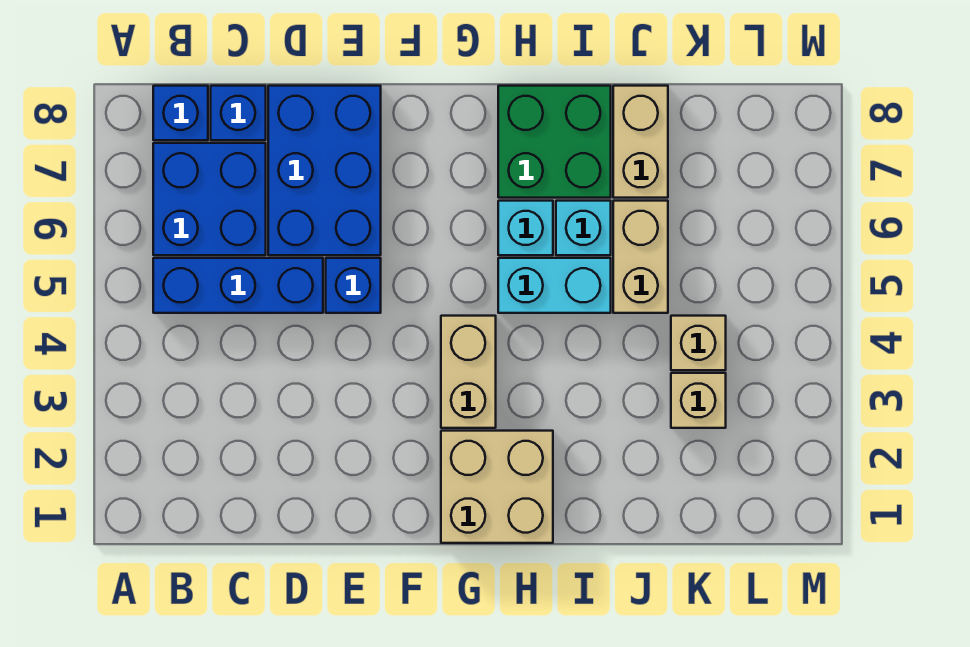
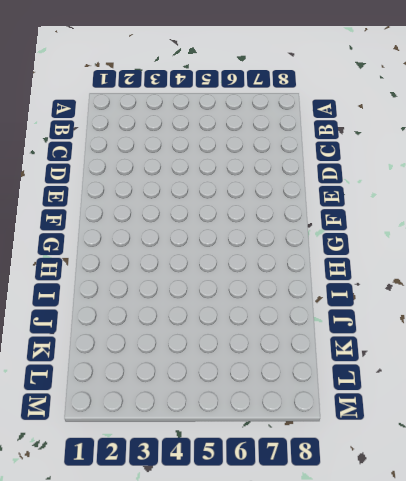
none -> blue brick B5:D5 level 1
none -> blue brick B6:C7 level 1
none -> blue brick B8 level 1

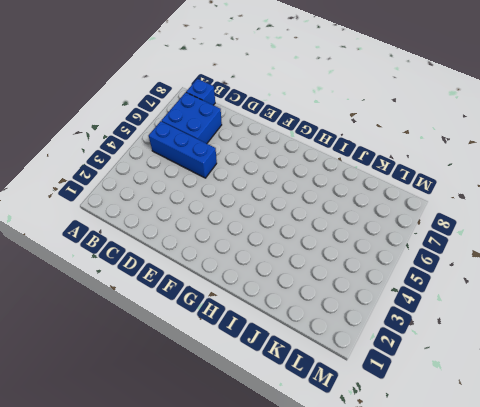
none -> blue brick C8 level 1
none -> blue brick D6:E8 level 1
none -> blue brick E5 level 1

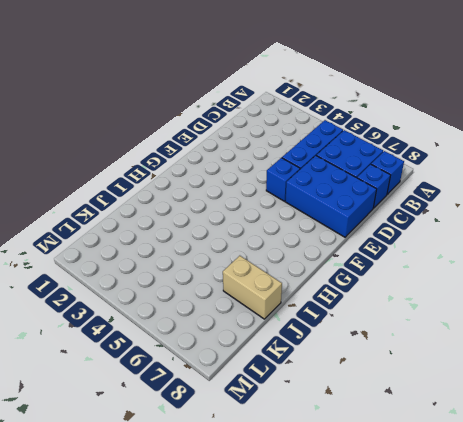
none -> tan brick G1:H2 level 1
none -> tan brick G3:G4 level 1
none -> cyan brick H5:I5 level 1

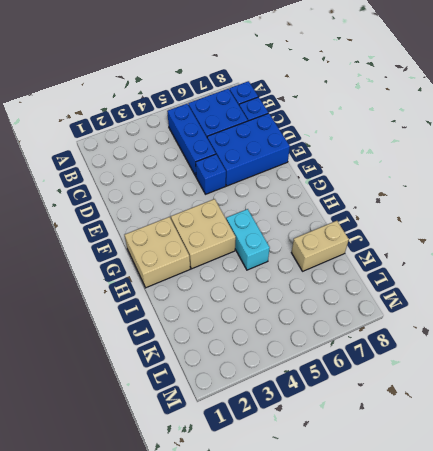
tan brick G3:H4 level 1 -> tan brick G3:G4 level 1
none -> cyan brick H6 level 1
none -> green brick H7:I8 level 1
none -> cyan brick I6 level 1

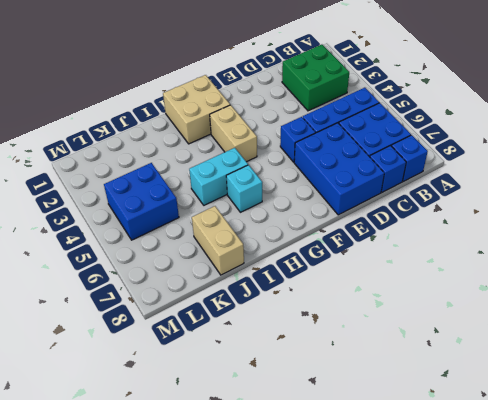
green brick B2:C3 level 1 -> green brick H7:I8 level 1
blue brick K4:L5 level 1 -> tan brick K4 level 1
none -> cyan brick I6 level 1
none -> tan brick J5:J6 level 1
none -> tan brick K3 level 1

